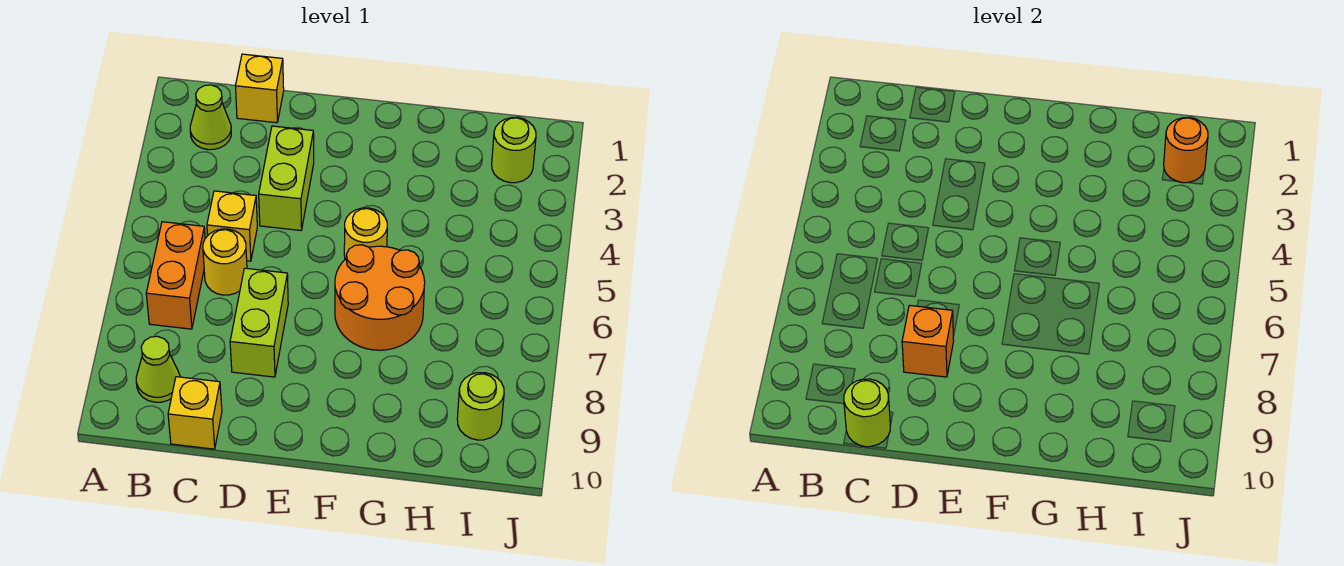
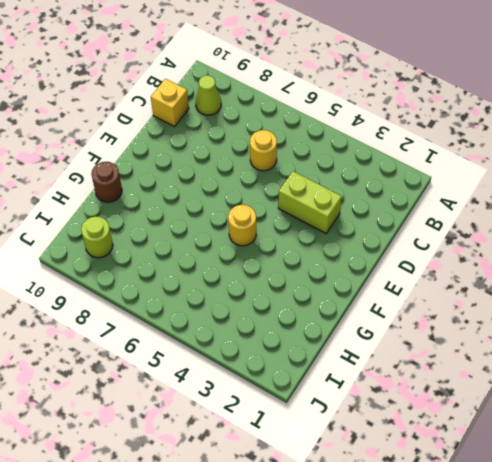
brown round brick G10 level 1 -> none
none -> lime cone B2 level 1
none -> orange brick B6:B7 level 1
none -> yellow brick C1 level 1

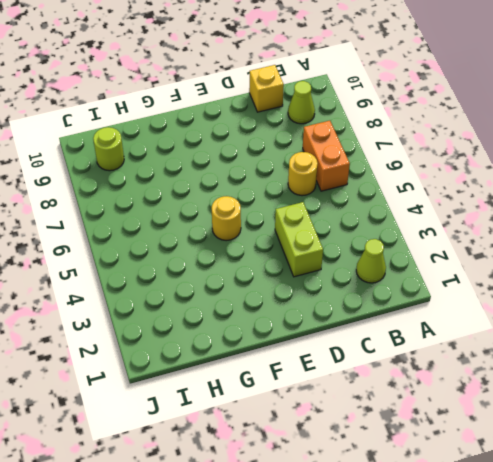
none -> yellow brick C1 level 1
none -> yellow brick C5 level 1
none -> lime brick D7:D8 level 1

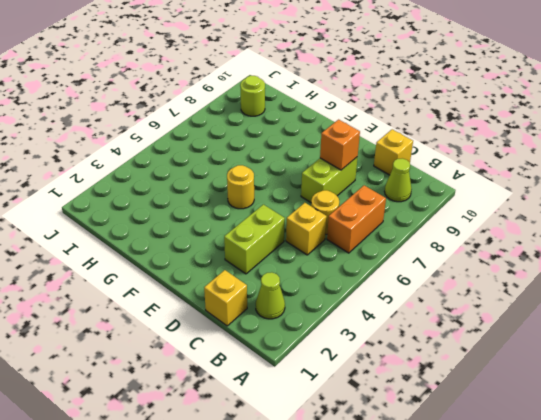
none -> orange round brick F6:G7 level 1
none -> lime round brick I2 level 1
none -> lime round brick C10 level 2

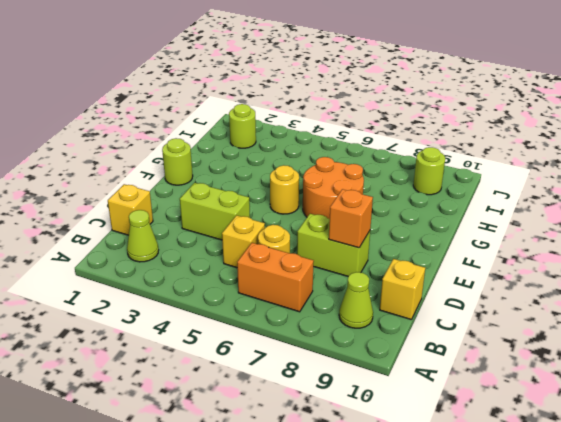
lime round brick F1 level 1 -> lime round brick C10 level 2
none -> orange round brick I2 level 2

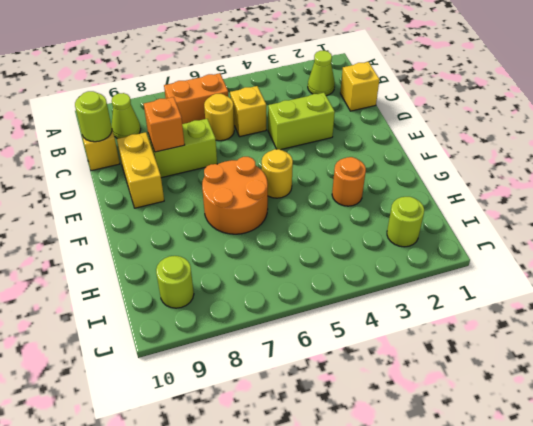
yellow brick D9:E9 level 1 -> none
orange round brick G3 level 1 -> orange round brick I2 level 2

